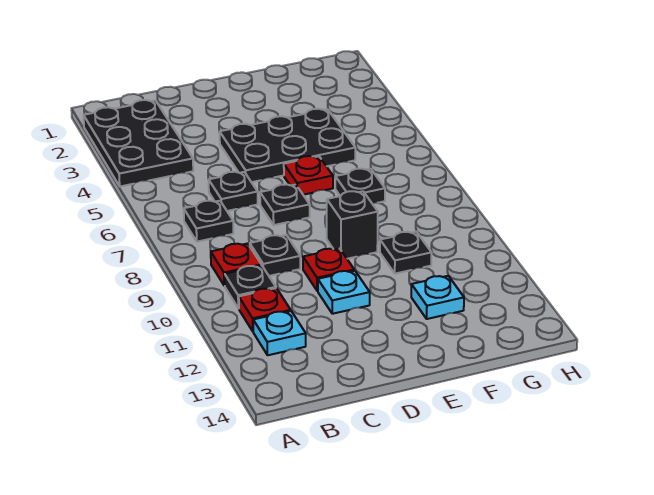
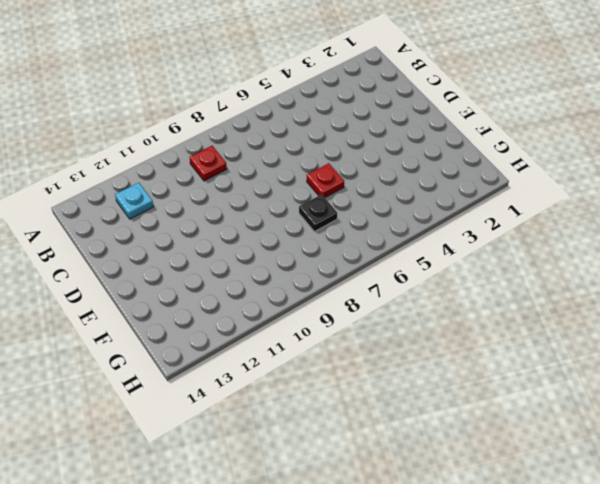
none -> black plate A2:B4 level 1
none -> black plate B7 level 1
none -> black plate B10 level 1

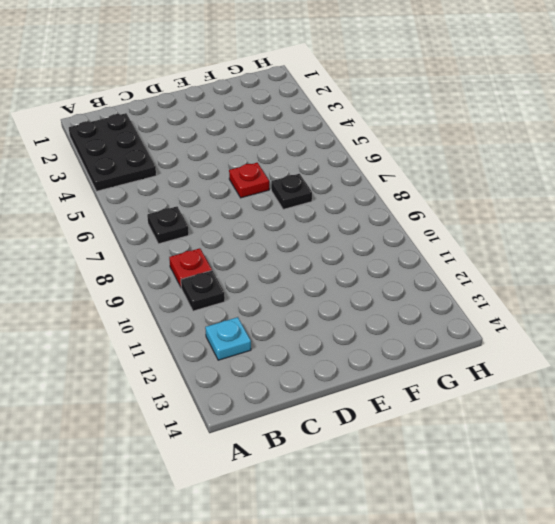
none -> red plate B11 level 1
none -> black plate C6 level 1
none -> black plate C9 level 1

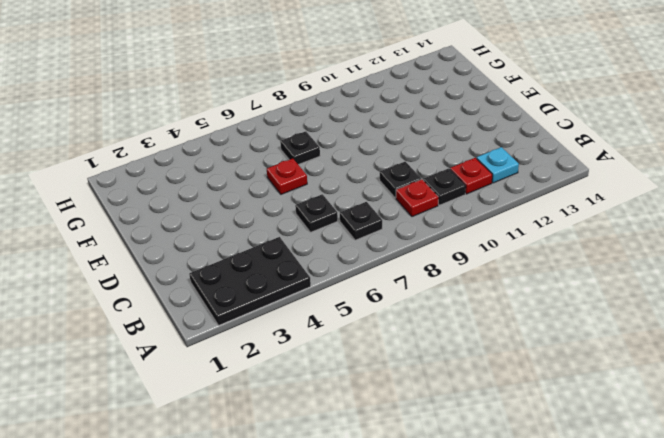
none -> black plate D4:F5 level 1
none -> black plate D7 level 1
none -> red plate D10 level 1

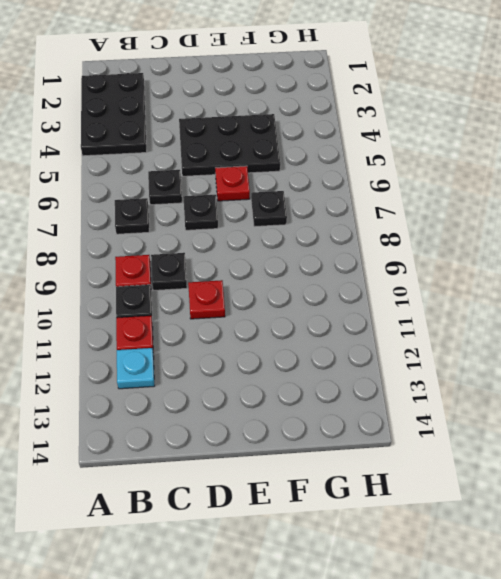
none -> cyan plate D11 level 1
none -> black brick E9 level 1
none -> black plate F10 level 1

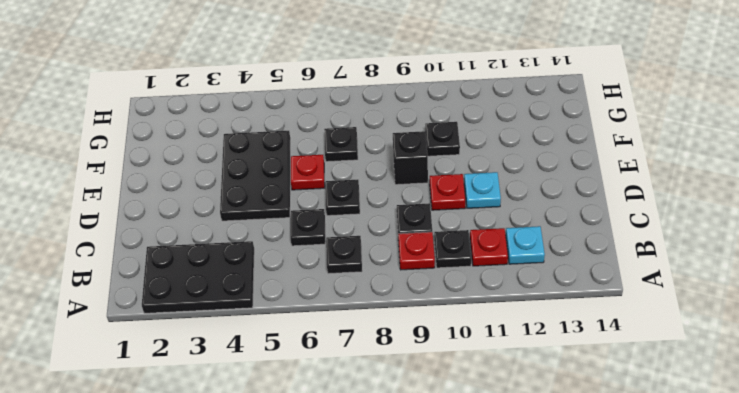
none -> cyan plate F12 level 1

